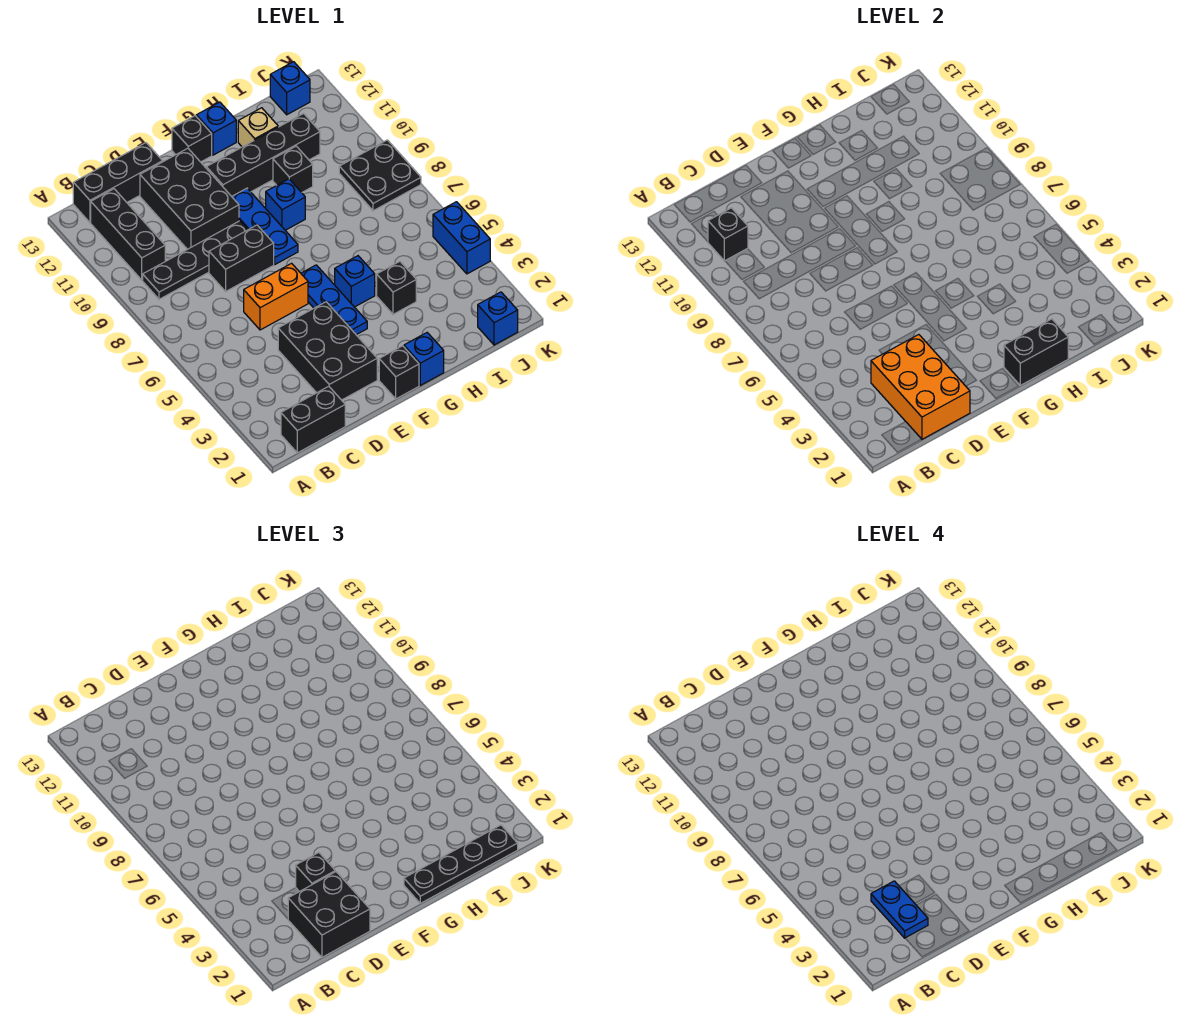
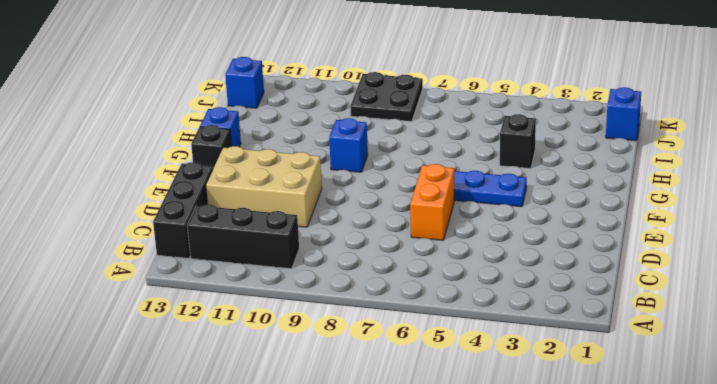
tan brick D10:E12 level 1 -> black brick D10:E12 level 1
none -> black brick B1:C1 level 1
none -> black plate B9:E9 level 1
none -> black brick D2:E4 level 1
none -> black brick D8:E8 level 1

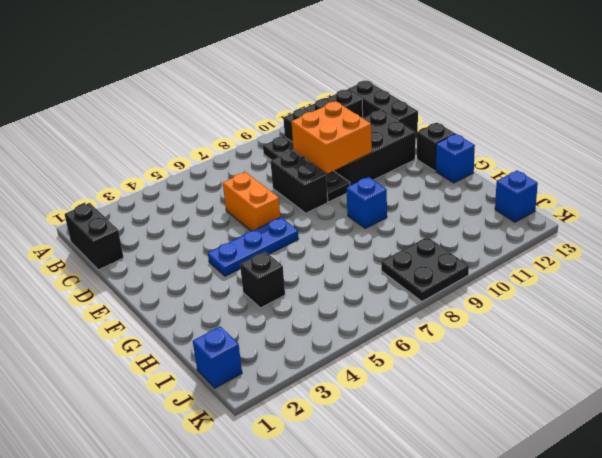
orange brick D9:E10 level 2 -> none
none -> black brick D2:E4 level 1
none -> black brick F1 level 1
none -> blue plate F8:F10 level 1
none -> black brick F11:I11 level 1

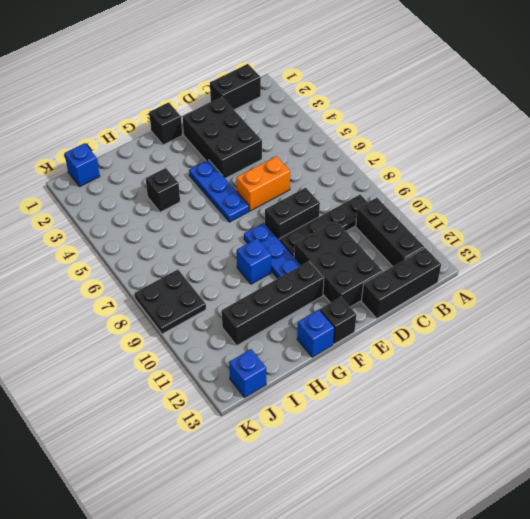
none -> blue brick G1 level 1
none -> blue brick G5 level 1
none -> black brick H10 level 1
none -> tan brick H12 level 1

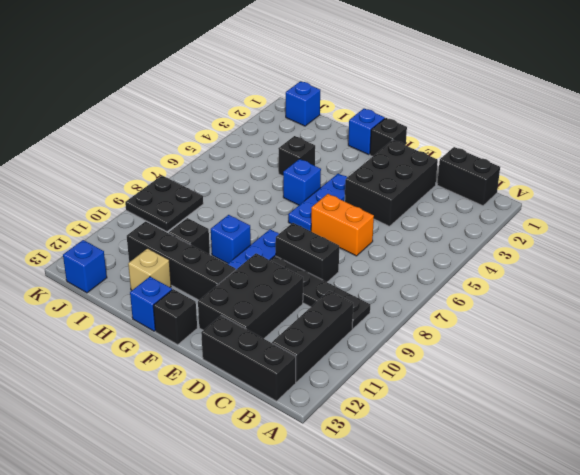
none -> blue brick K4:K5 level 1
none -> black brick B11 level 2
none -> orange brick C1:D3 level 2
none -> black brick G1:H1 level 2

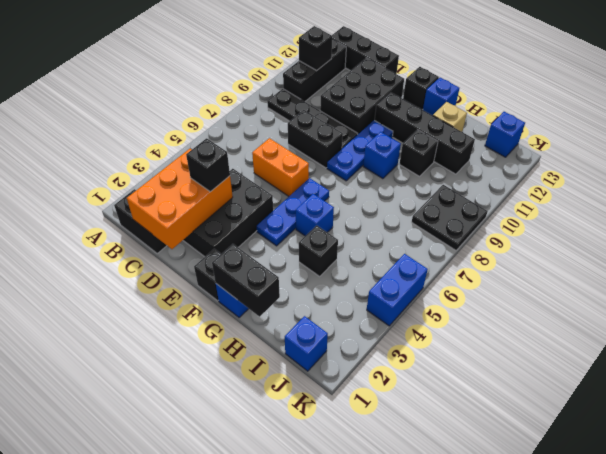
none -> black brick C1:D2 level 3
none -> black plate G1:J1 level 3
none -> blue plate C2:C3 level 4

